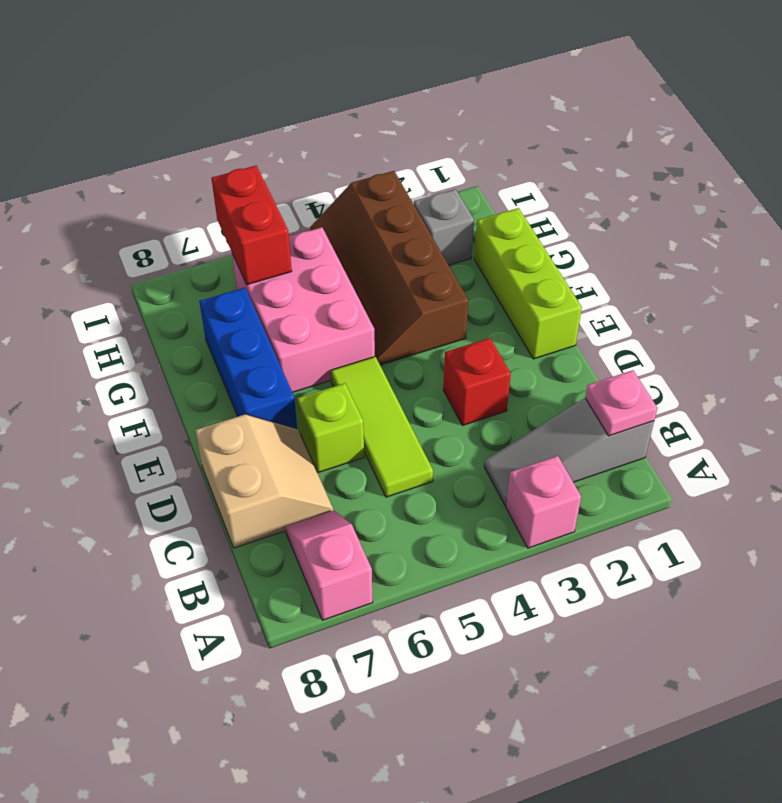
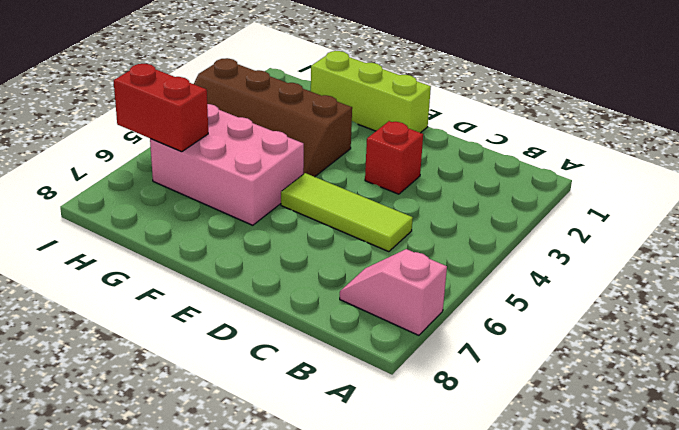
none -> pink brick A3 level 1
none -> grey slope B1:B3 level 1 top 1
none -> tan slope C7:D8 level 1 top 8

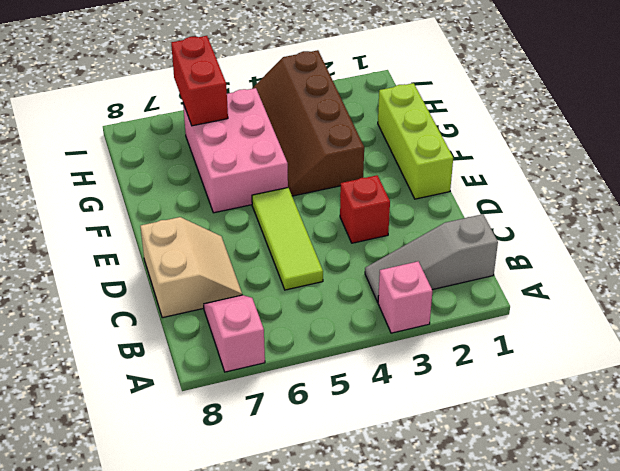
none -> lime brick D6 level 1
none -> blue brick E7:G7 level 1
none -> grey brick H2 level 1

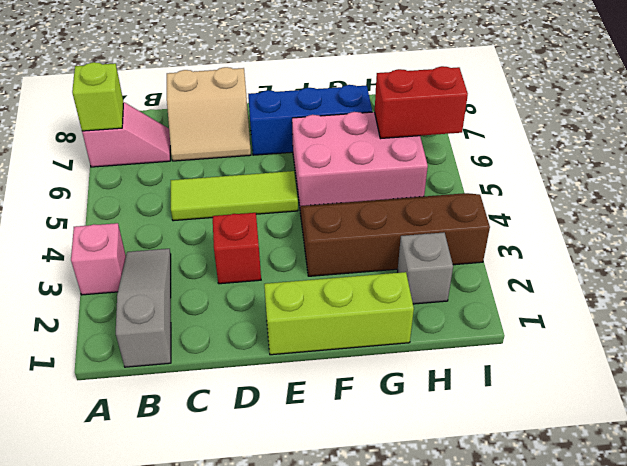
lime brick A7 level 2 -> lime brick D6 level 1
none -> pink plate B1 level 2

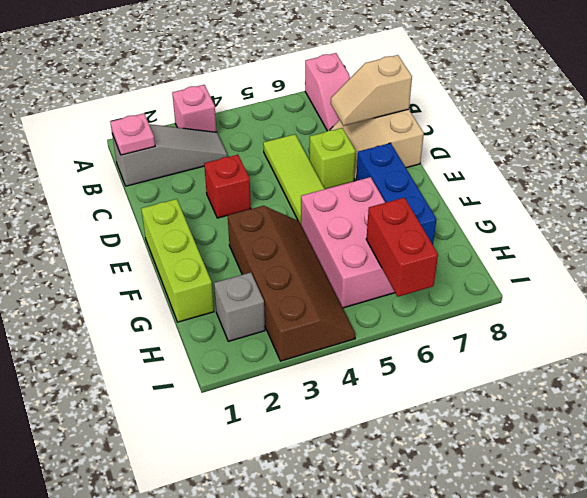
tan slope C7:C8 level 2 top 8 -> none

